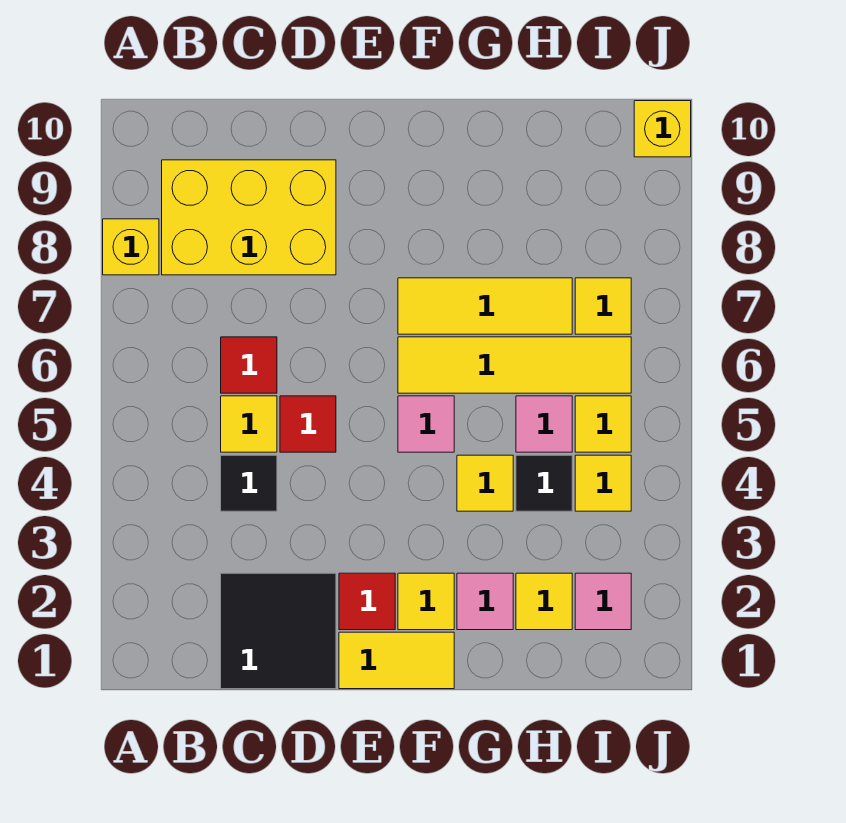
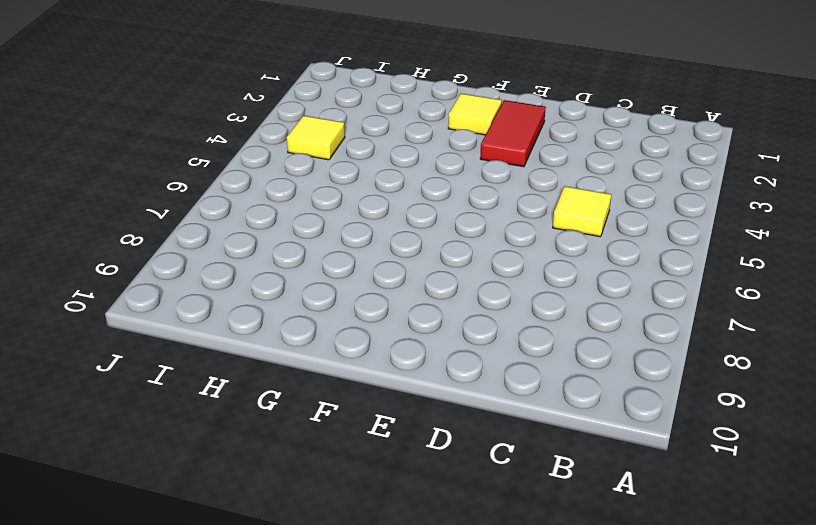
red tile E2:E3 level 1 -> red tile E2 level 1
none -> yellow brick A8 level 1
none -> yellow brick B8:D9 level 1
none -> black tile C1:D2 level 1

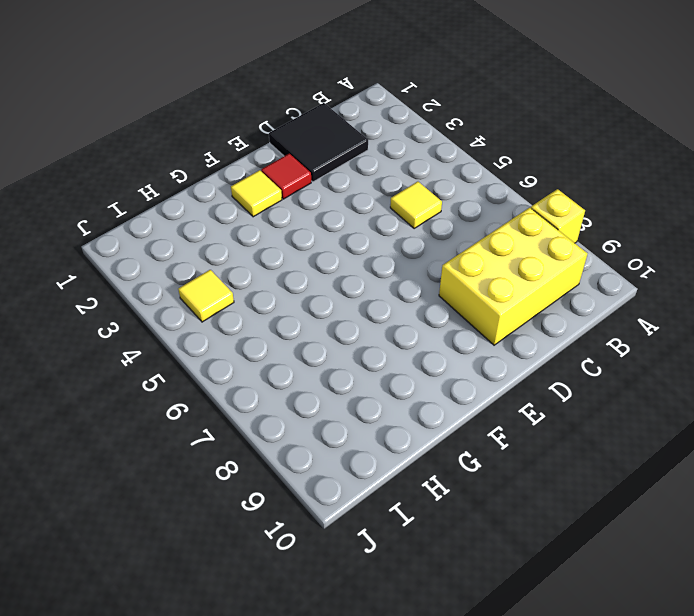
none -> black tile C4 level 1
none -> red tile C6 level 1
none -> red tile D5 level 1

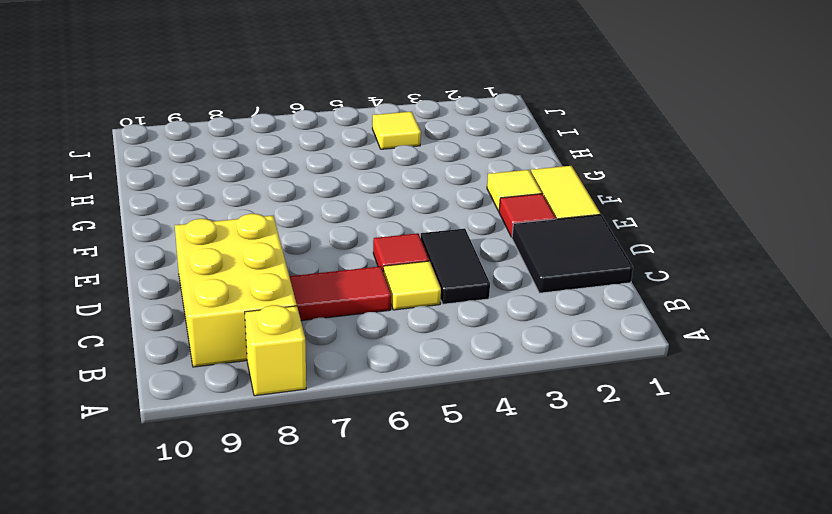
black tile C4:D4 level 1 -> black tile C4 level 1
red tile C6:C7 level 1 -> red tile C6 level 1
none -> pink tile F5 level 1
none -> yellow tile F6:I6 level 1
none -> yellow tile F7:H7 level 1

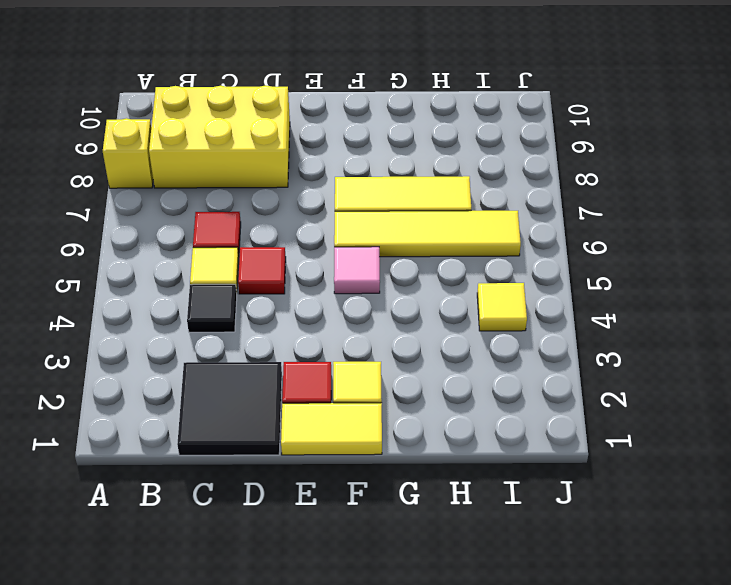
none -> pink tile G2 level 1
none -> yellow tile G4 level 1
none -> yellow tile H2 level 1

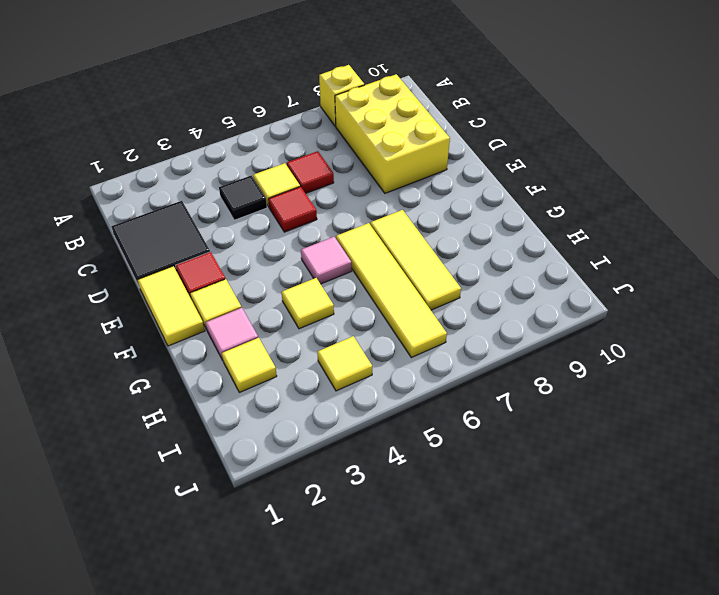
none -> black tile H4 level 1
none -> pink tile H5 level 1
none -> pink tile I2 level 1

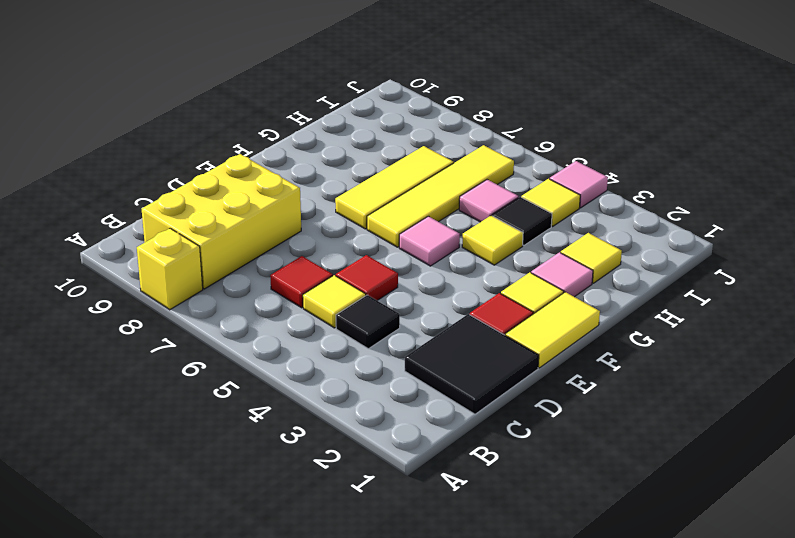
pink tile J4 level 1 -> pink tile I2 level 1
none -> yellow tile I5 level 1
none -> yellow tile I7 level 1
none -> yellow brick J10 level 1

